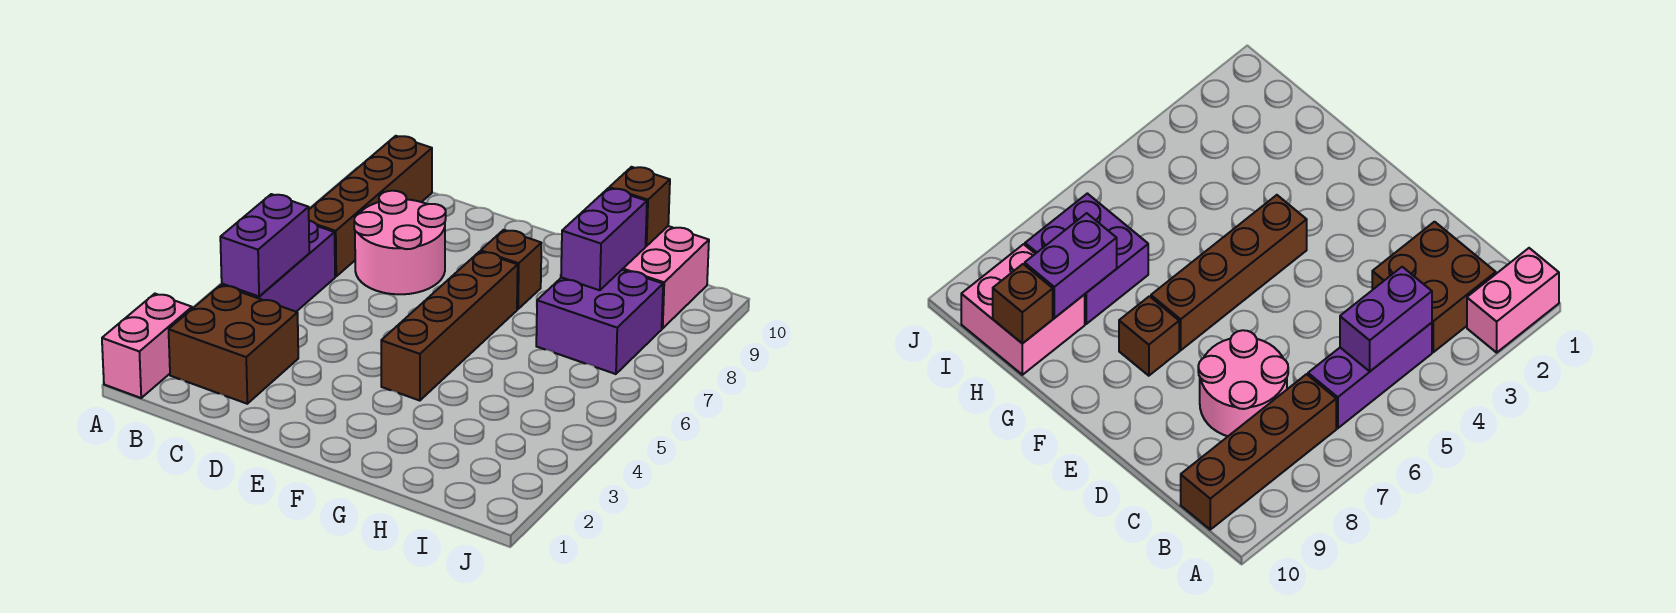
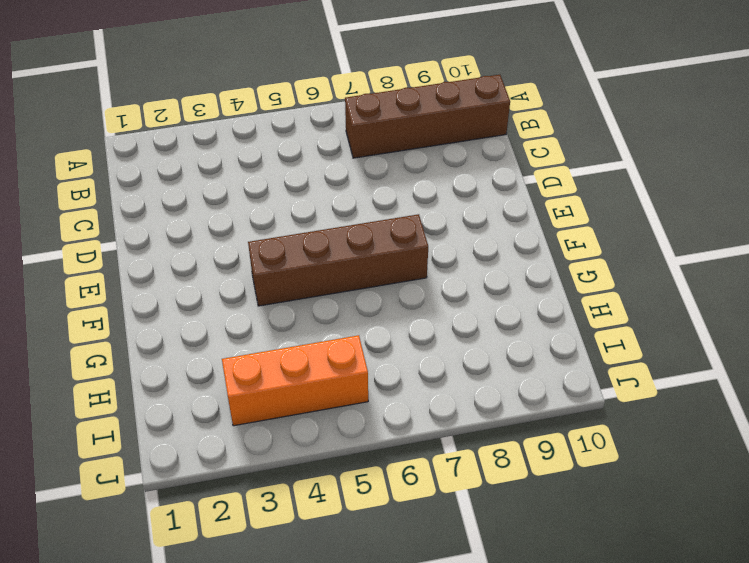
orange brick I3:I5 level 1 -> none
none -> pink brick A1:A2 level 1
none -> brown brick B2:C3 level 1
none -> purple brick B4:B6 level 1

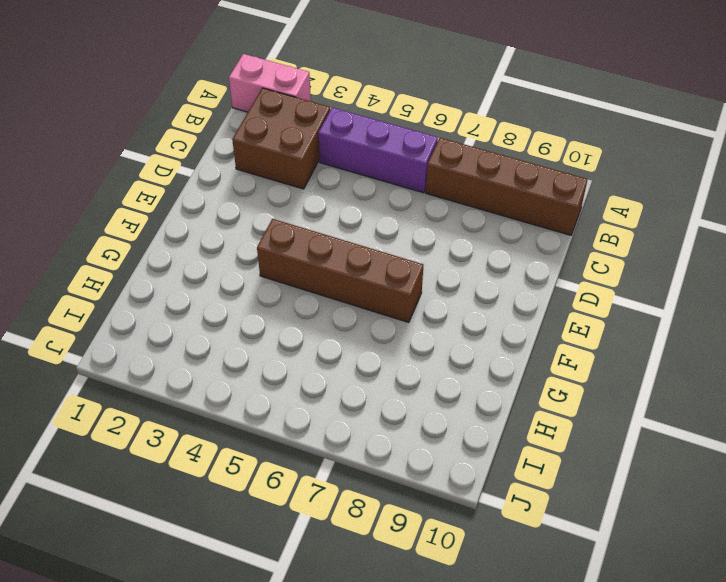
none -> pink round brick C7:D8 level 1
none -> brown brick F8 level 1
none -> purple brick H7:I8 level 1

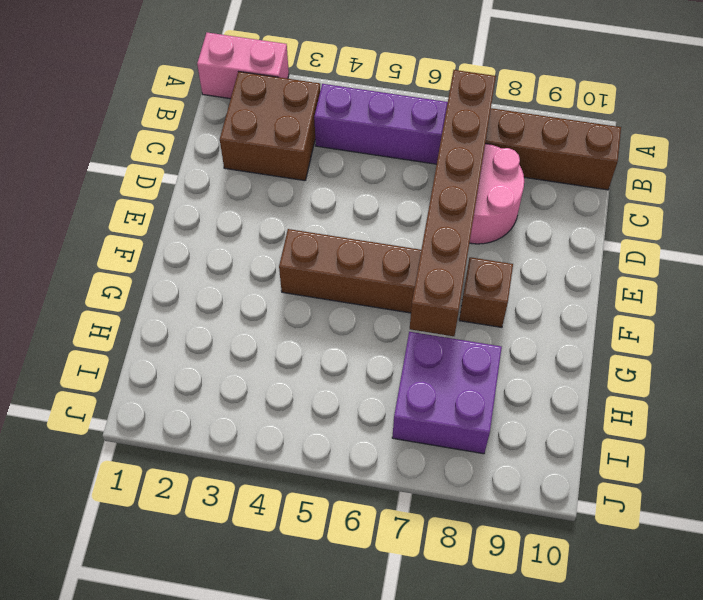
brown brick B7:G7 level 2 -> none
none -> pink brick H9:I10 level 1
none -> purple brick B4:B5 level 2
none -> purple brick H8:H9 level 2

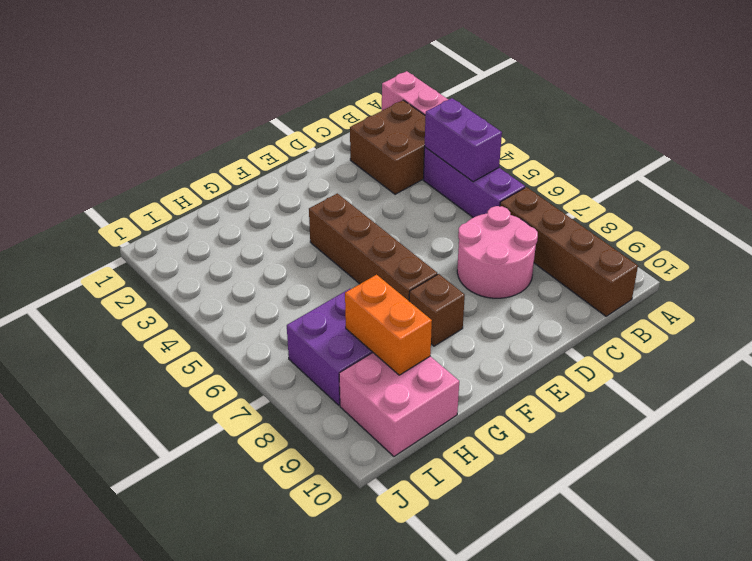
orange brick H8:H9 level 2 -> purple brick H8:H9 level 2
none -> brown brick H10 level 2

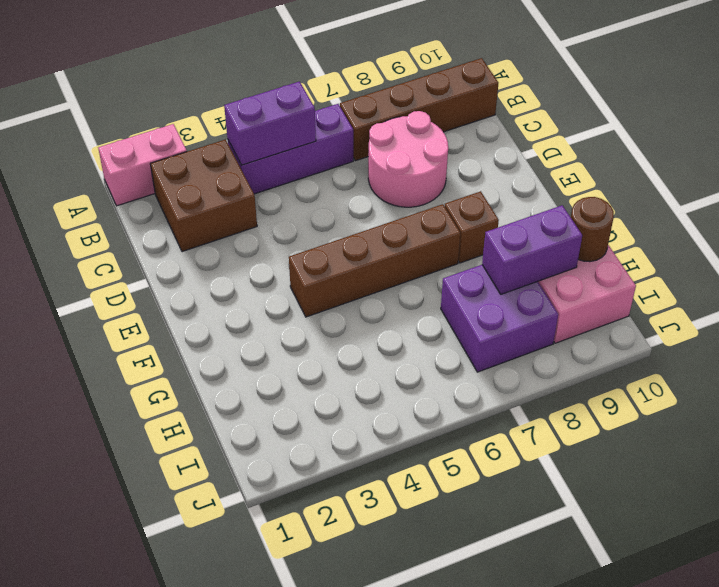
brown round brick H10 level 2 -> brown brick H10 level 2

